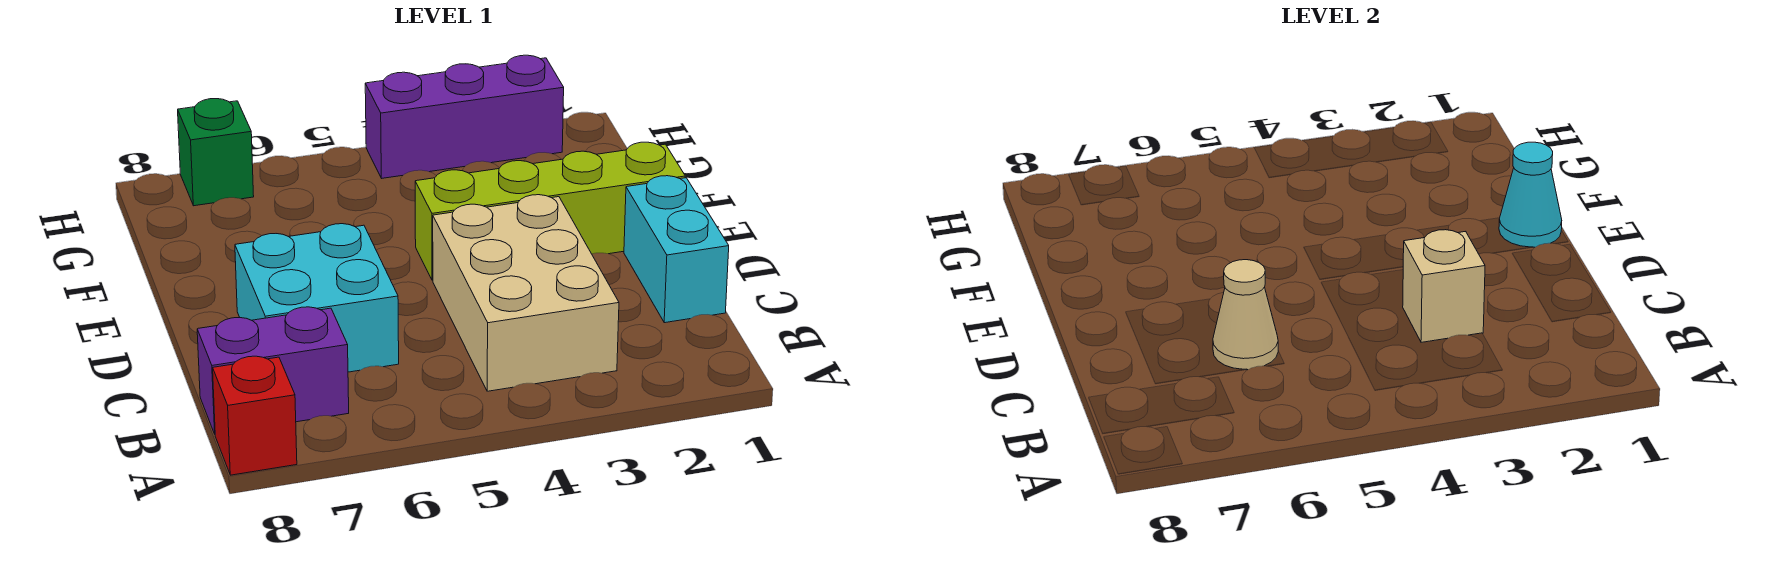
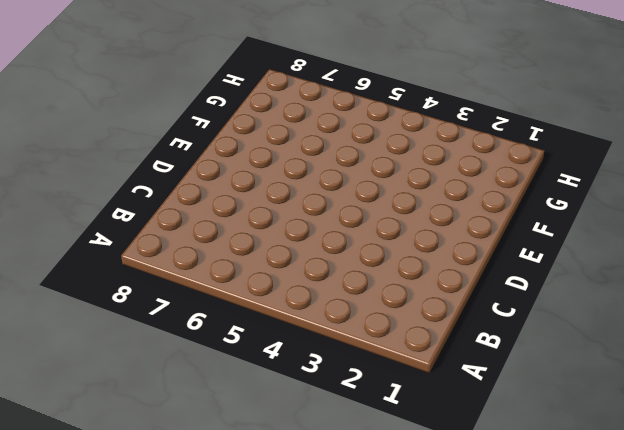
none -> red brick A8 level 1
none -> tan brick B3:D4 level 1

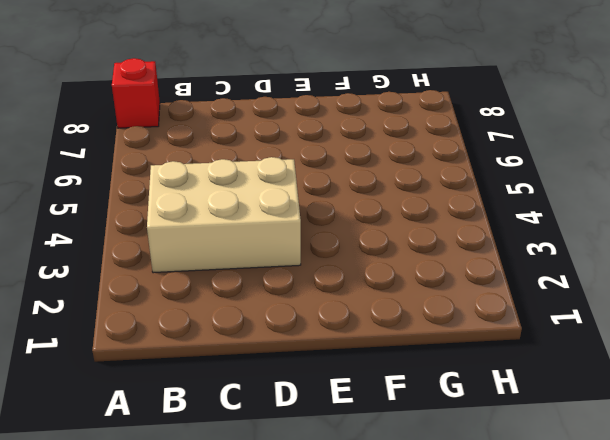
none -> purple brick B7:B8 level 1
none -> cyan brick C1:D1 level 1

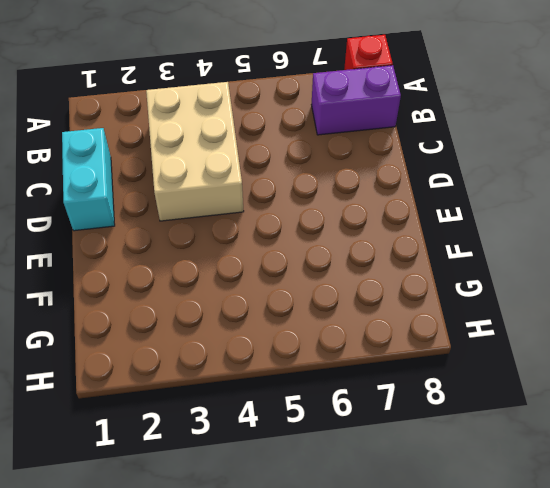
none -> cyan brick C6:D7 level 1
none -> lime brick E1:E4 level 1

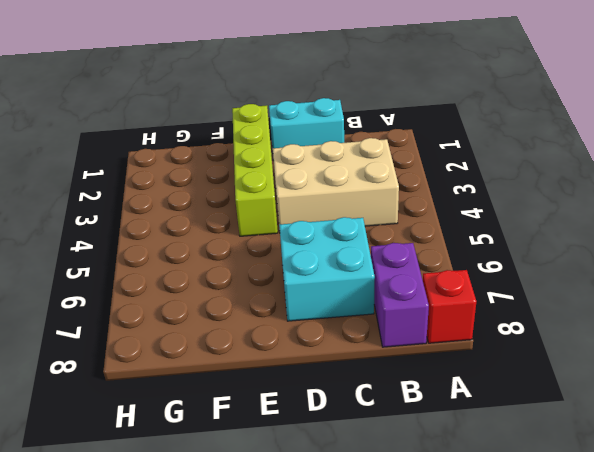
none -> purple brick H2:H4 level 1
none -> green brick H7 level 1

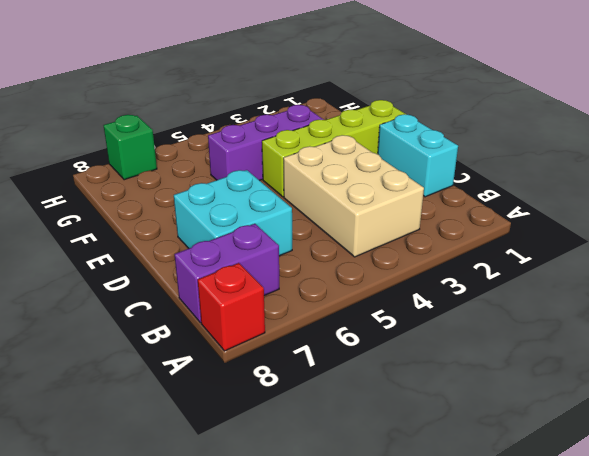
purple brick F3:F5 level 1 -> purple brick H2:H4 level 1
none -> tan brick C3 level 2
none -> tan cone C6 level 2

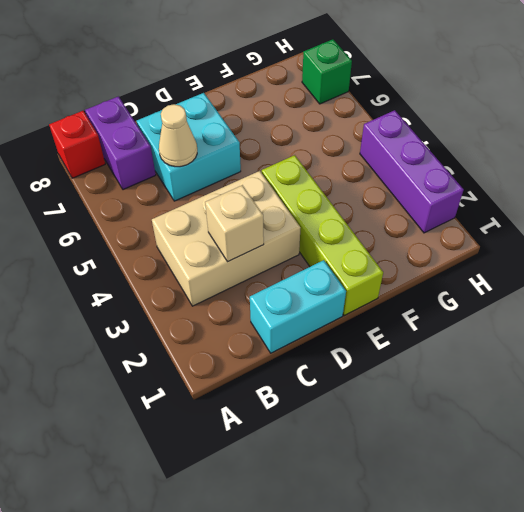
none -> cyan cone E1 level 2

